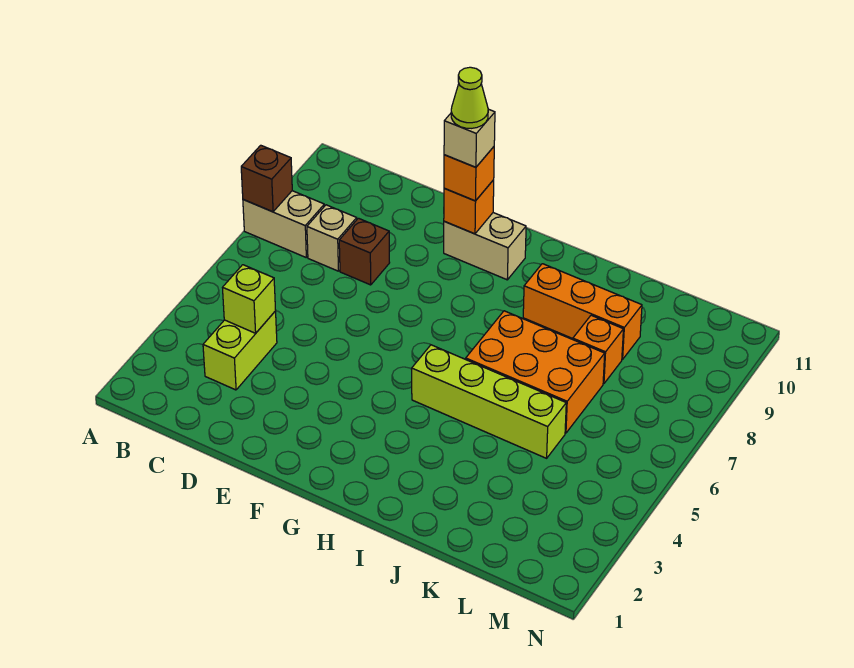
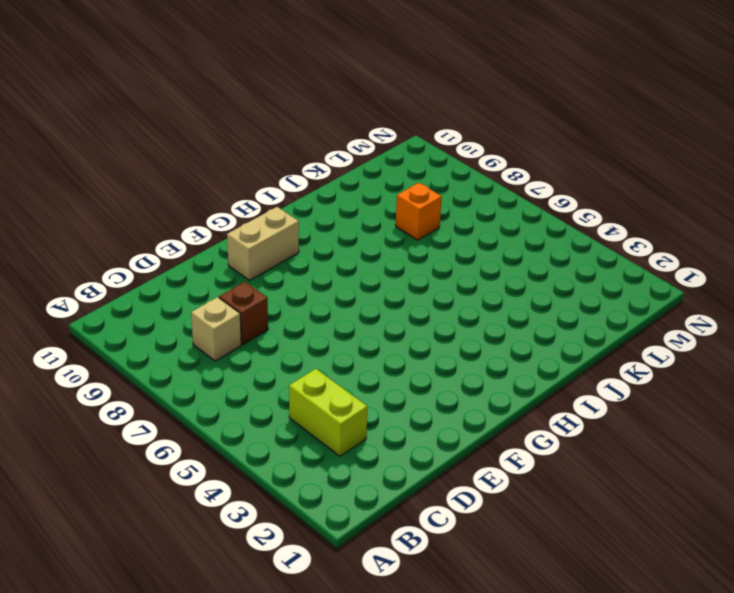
none -> tan brick A8:B8 level 1
none -> lime brick H5:K5 level 1
none -> orange brick I6:K7 level 1

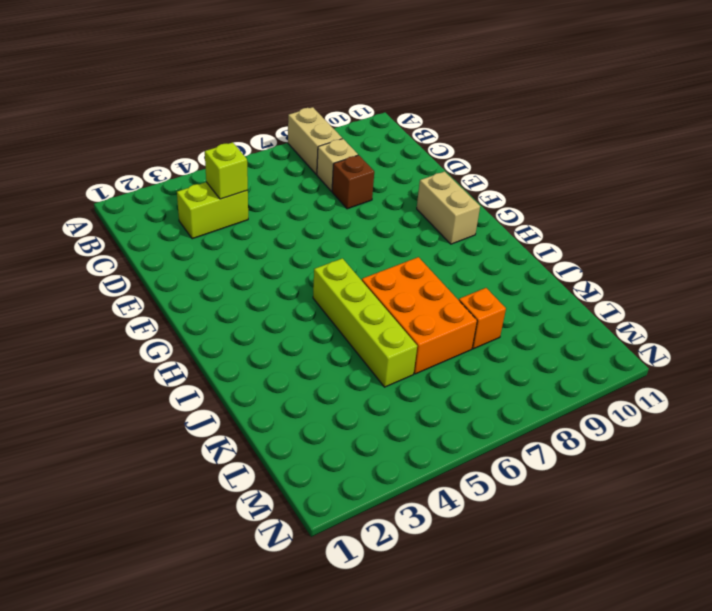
none -> orange brick I9:K9 level 1
none -> brown brick A8 level 2
none -> orange brick F10 level 2

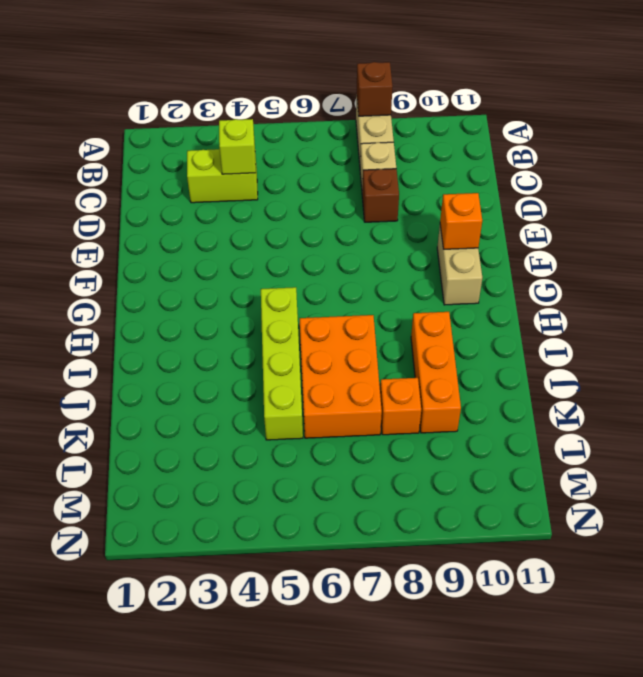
none -> orange brick F10 level 3
none -> tan brick F10 level 4
none -> lime cone F10 level 5

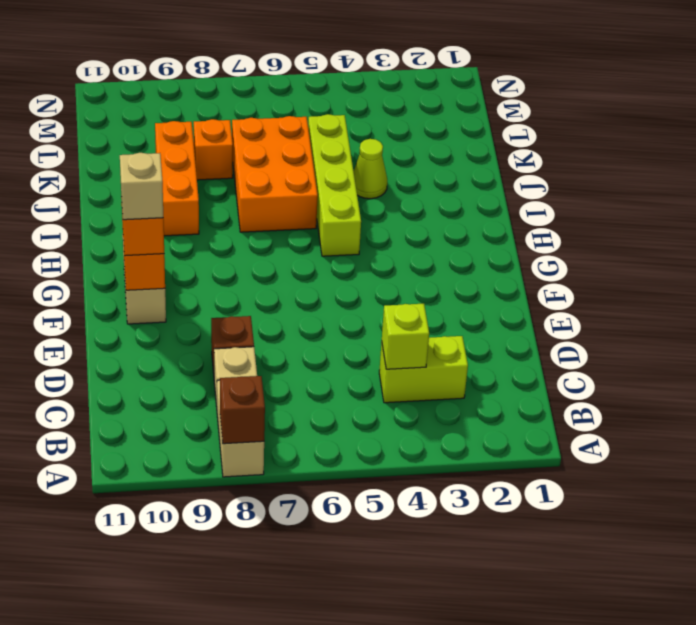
lime cone J4 level 1 -> lime cone F10 level 5

